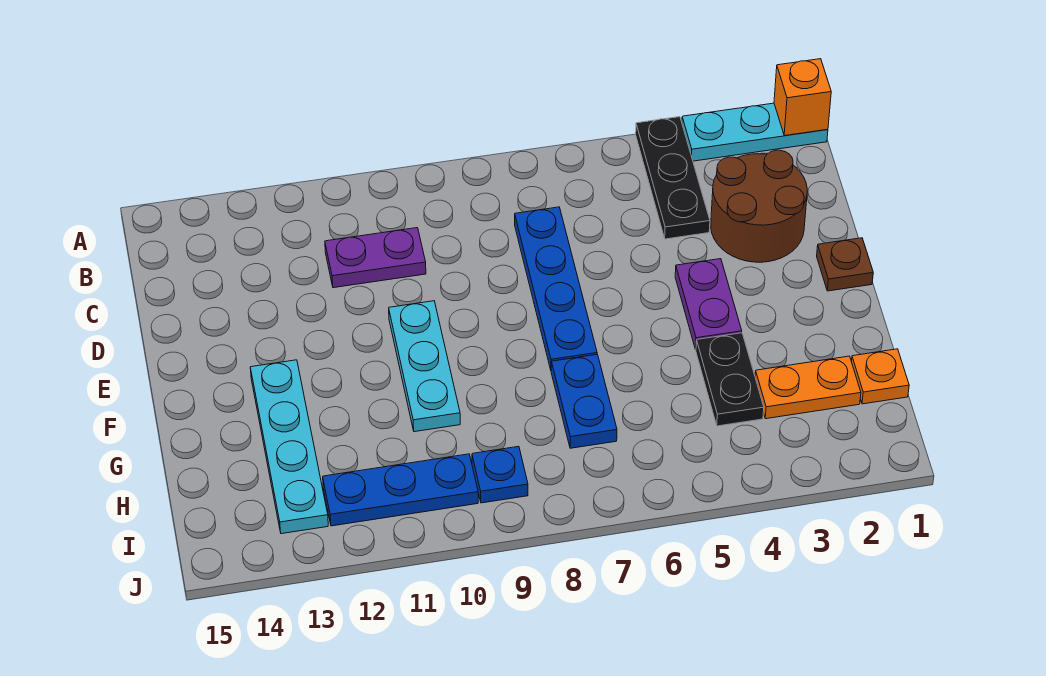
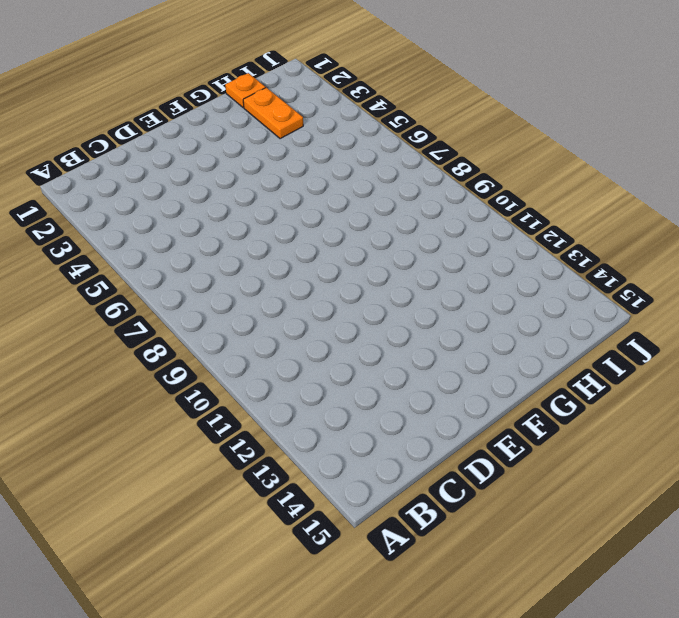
none -> cyan plate A1:A3 level 1
none -> black plate A4:C4 level 1
none -> brown round brick C2:D3 level 1

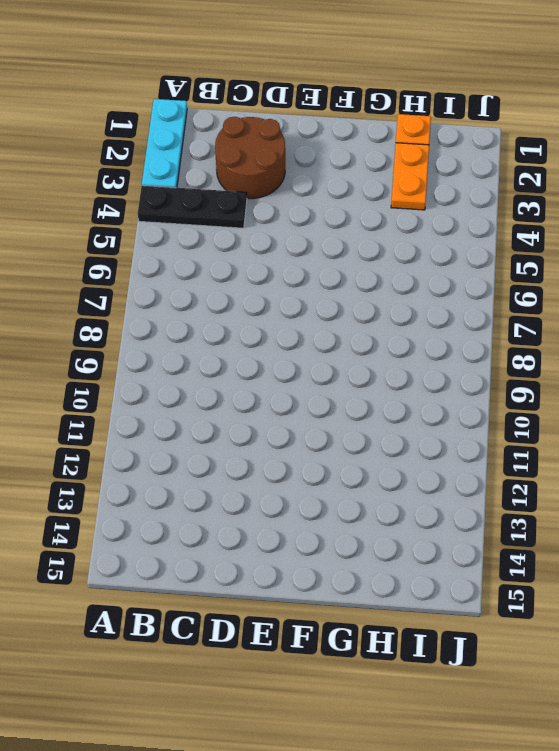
none -> blue plate C7:F7 level 1
none -> purple plate C10:C11 level 1
none -> brown plate E1 level 1

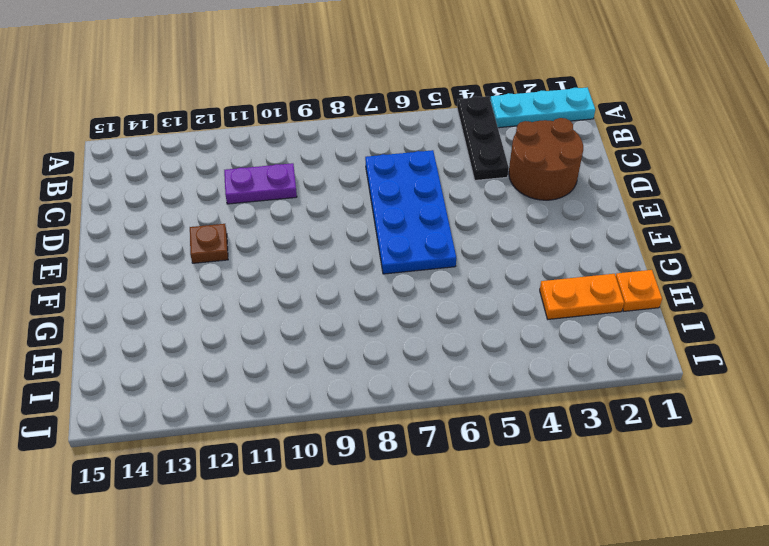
blue plate C6:F7 level 1 -> blue plate C7:F7 level 1
brown plate E12 level 1 -> brown plate E1 level 1
none -> purple plate E4:F4 level 1
none -> cyan plate E10:G10 level 1
none -> cyan plate F13:I13 level 1

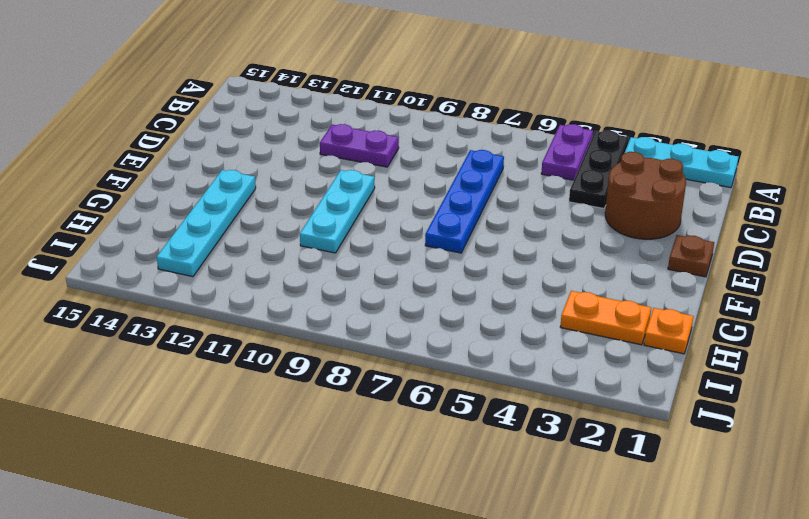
purple plate A5:B5 level 1 -> purple plate E4:F4 level 1
none -> black plate G4:H4 level 1
none -> blue plate G7:H7 level 1
none -> blue plate I9 level 1

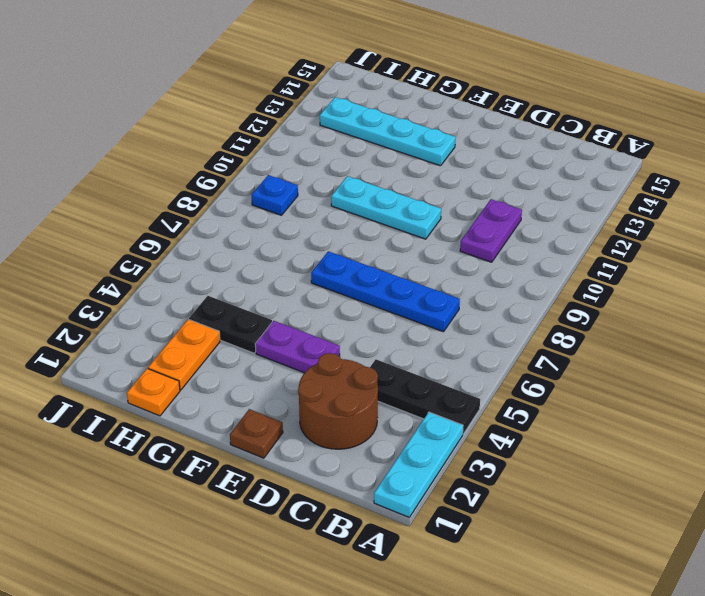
none -> blue plate G7:H7 level 1
none -> blue plate I10:I12 level 1
none -> orange brick A1 level 2

